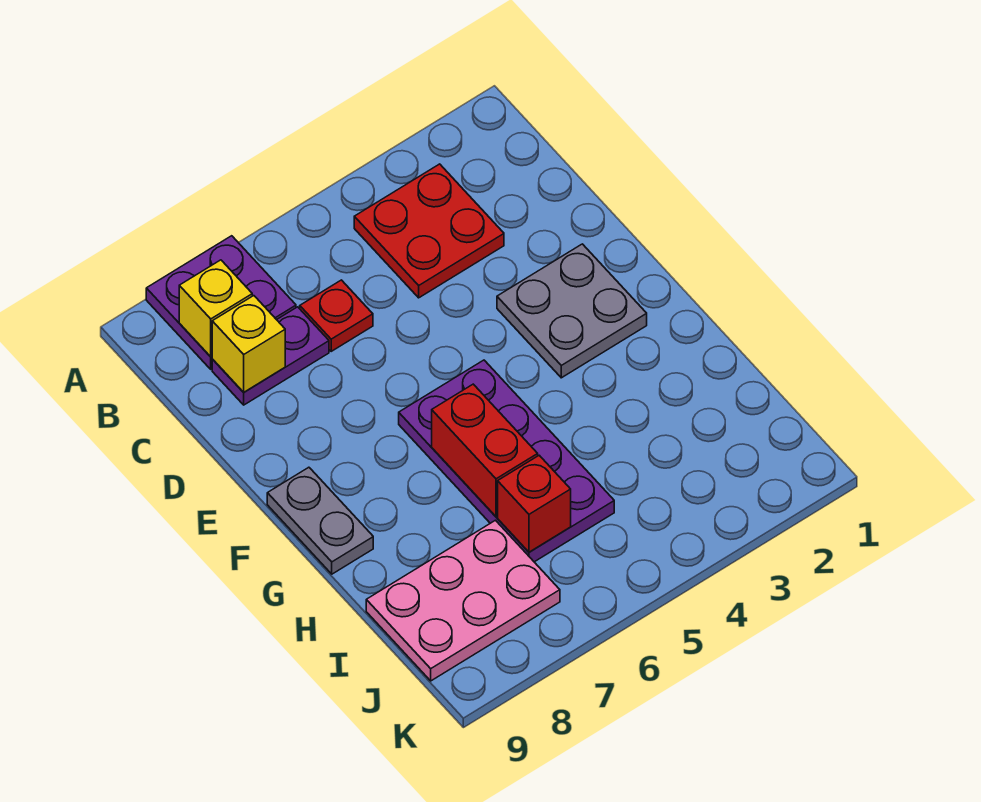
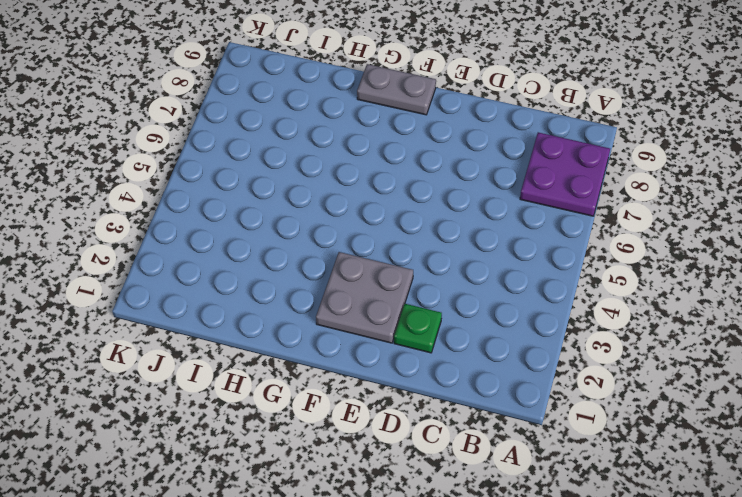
green plate D2 level 1 -> none
none -> red plate B3:C4 level 1
none -> red plate C6 level 1
none -> purple plate C7:C8 level 1

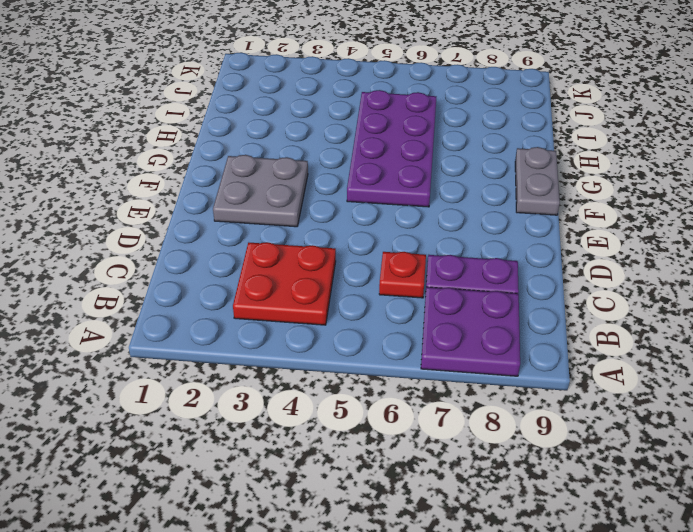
none -> pink plate I7:J9 level 1
none -> yellow brick B8 level 2
none -> yellow brick C8 level 2

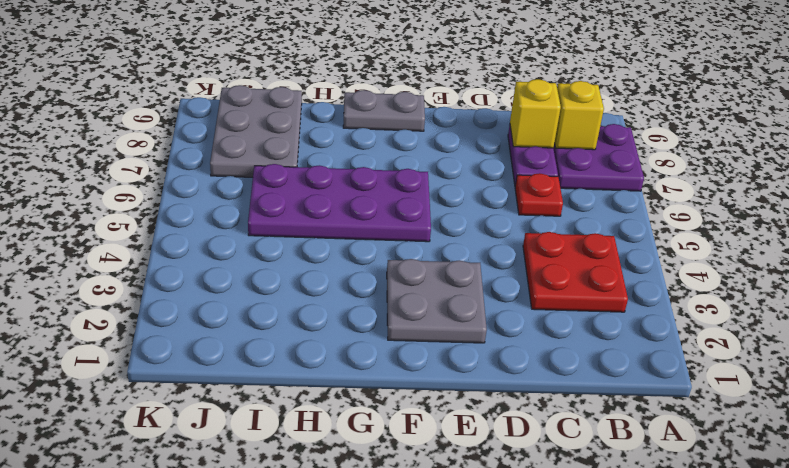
grey plate I7:J9 level 1 -> pink plate I7:J9 level 1
none -> red brick G6:H6 level 2
none -> red brick I6 level 2

